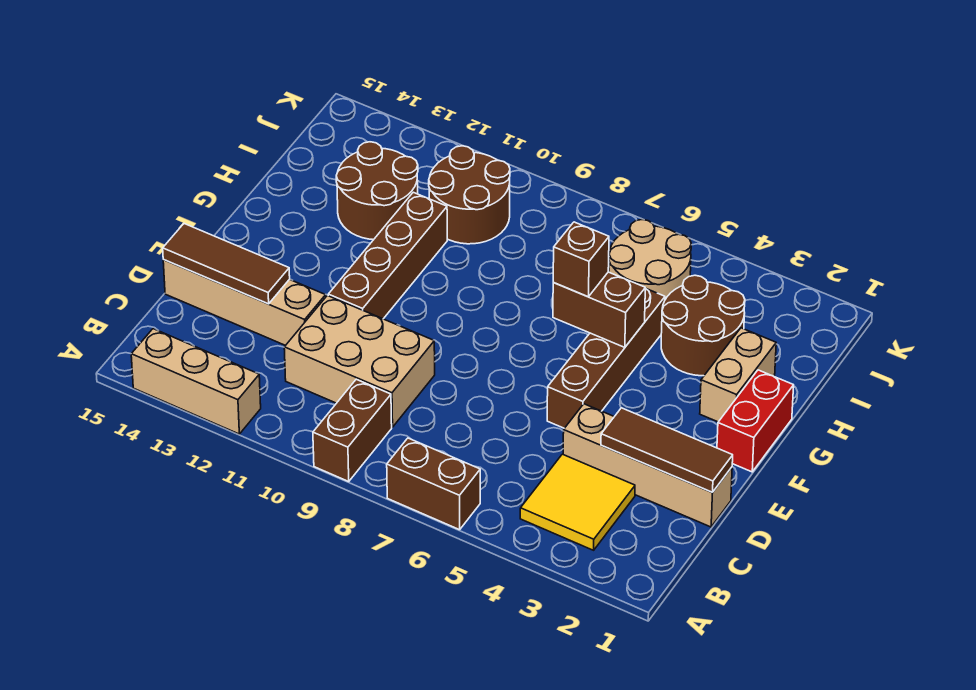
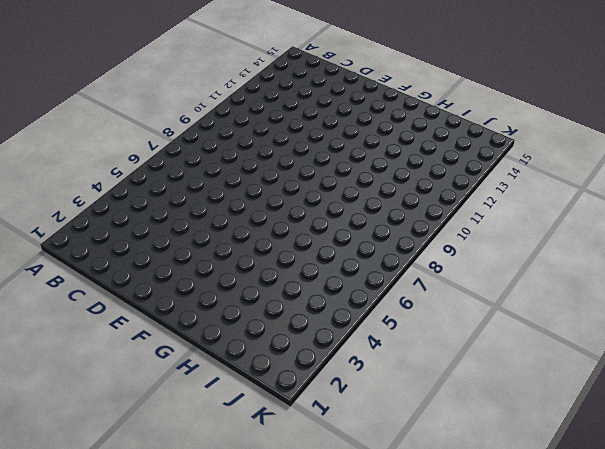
none -> brown brick A6:A7 level 1
none -> brown brick A9:B9 level 1
none -> tan brick A12:A14 level 1

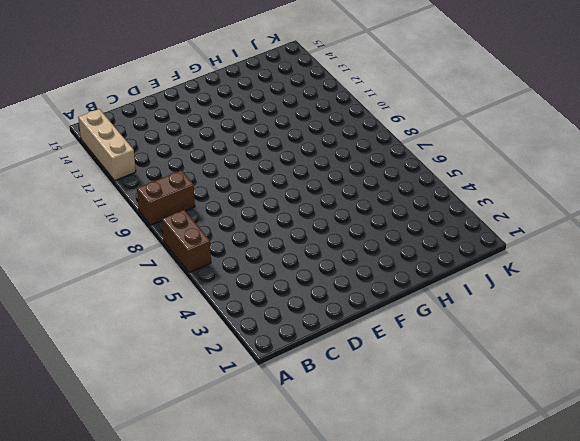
none -> yellow tile B3:C4 level 1
none -> tan brick C9:D11 level 1
none -> tan brick D1:D4 level 1

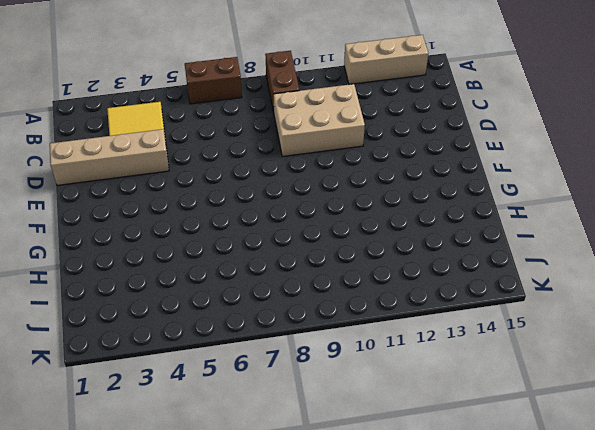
none -> tan brick D12:D15 level 1
none -> brown brick E5:H5 level 1
none -> brown brick E11:H11 level 1

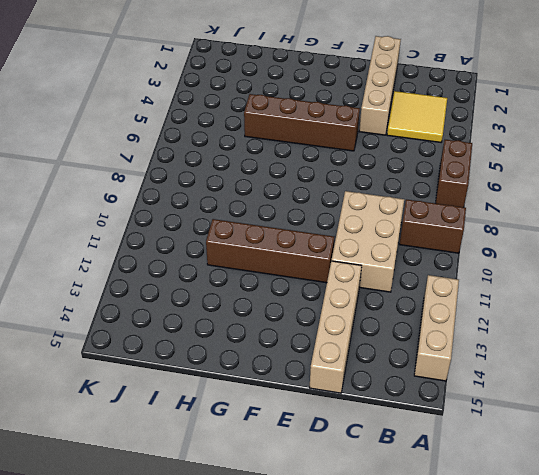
none -> red brick F1:G1 level 1
none -> tan brick G2:H2 level 1
none -> brown round brick H3:I4 level 1

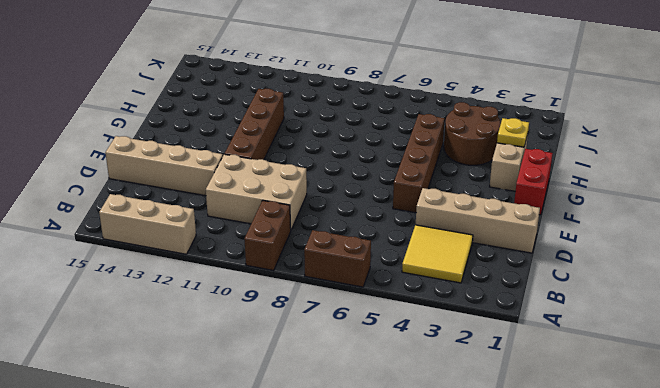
yellow plate H2 level 2 -> none
none -> brown round brick H12:I13 level 1
none -> tan round brick I5:J6 level 1
none -> brown round brick I10:J11 level 1

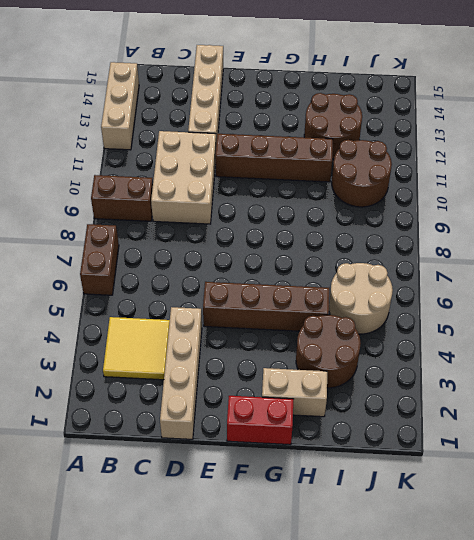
none -> brown tile D1:D3 level 2
none -> brown tile D13:D15 level 2
none -> brown brick G5:G6 level 2

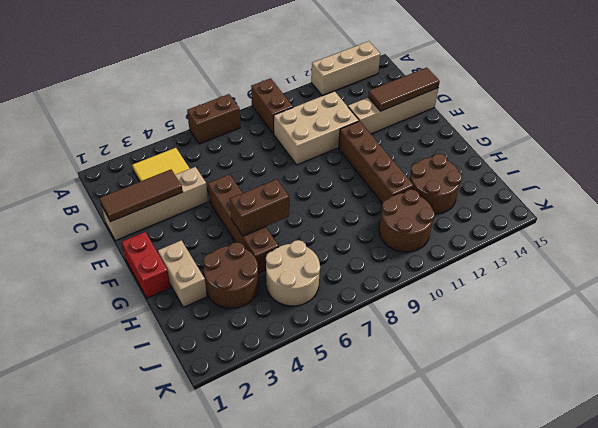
none -> brown brick G6 level 3

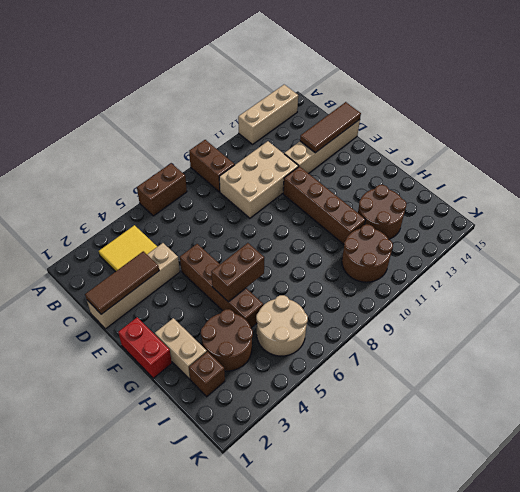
brown brick I2 level 1 -> brown brick G6 level 3

